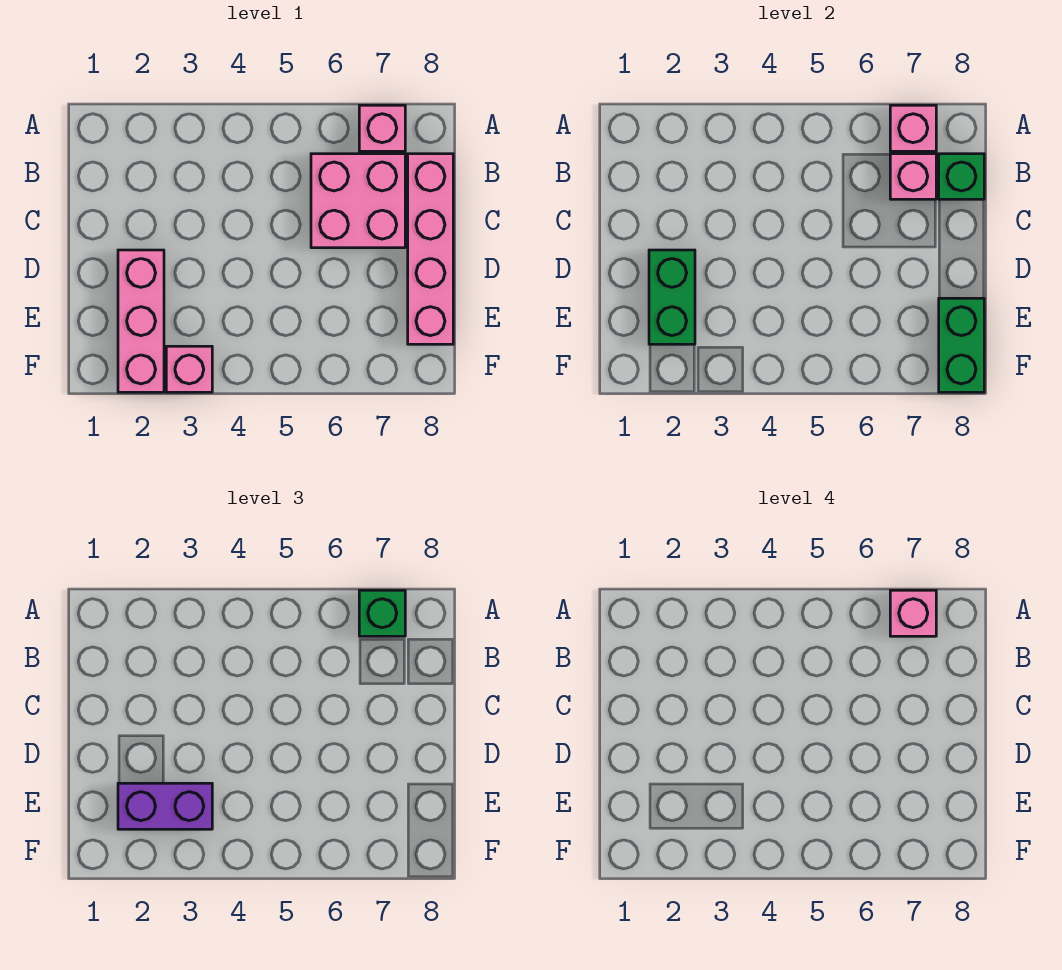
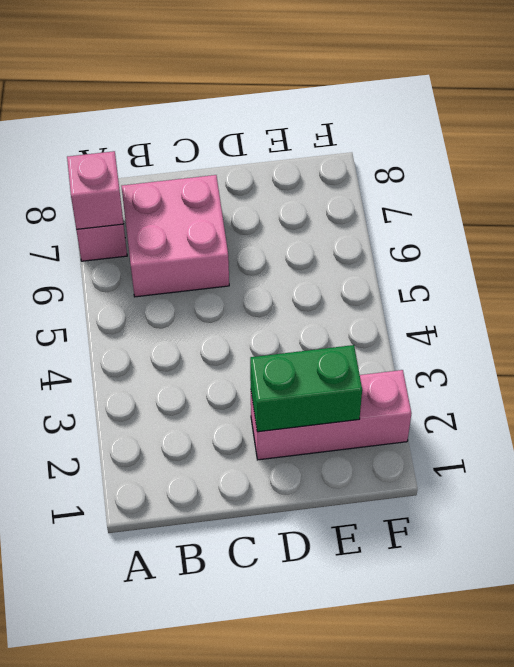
none -> pink brick B8:E8 level 1
none -> pink brick F3 level 1
none -> pink brick B7 level 2

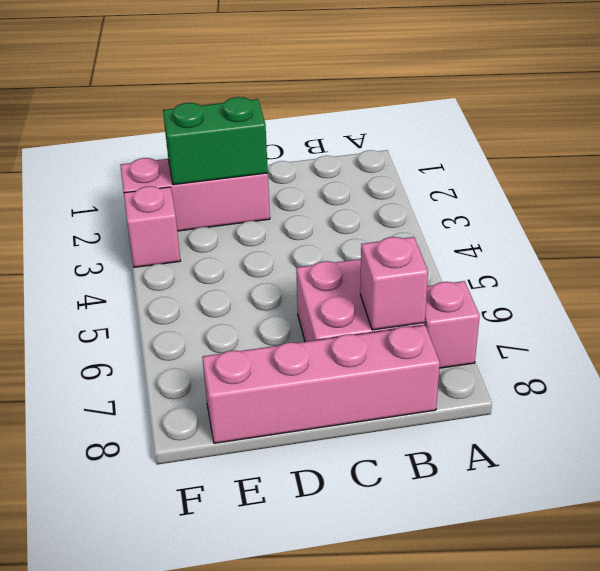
none -> pink brick A7 level 2
none -> green brick B8 level 2
none -> green brick E8:F8 level 2

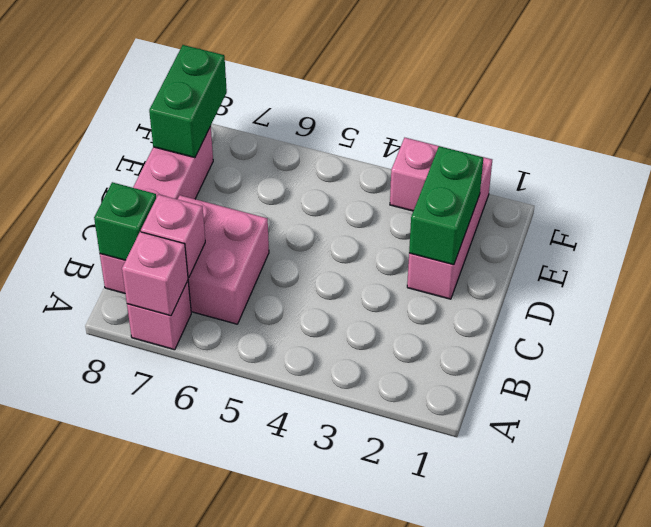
none -> green brick A7 level 3
none -> purple brick E2:E3 level 3
none -> pink brick A7 level 4

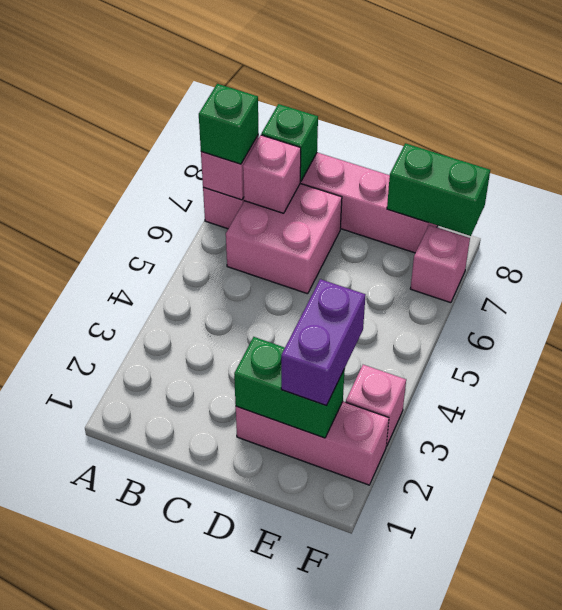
pink brick F7 level 1 -> pink brick A7 level 4

